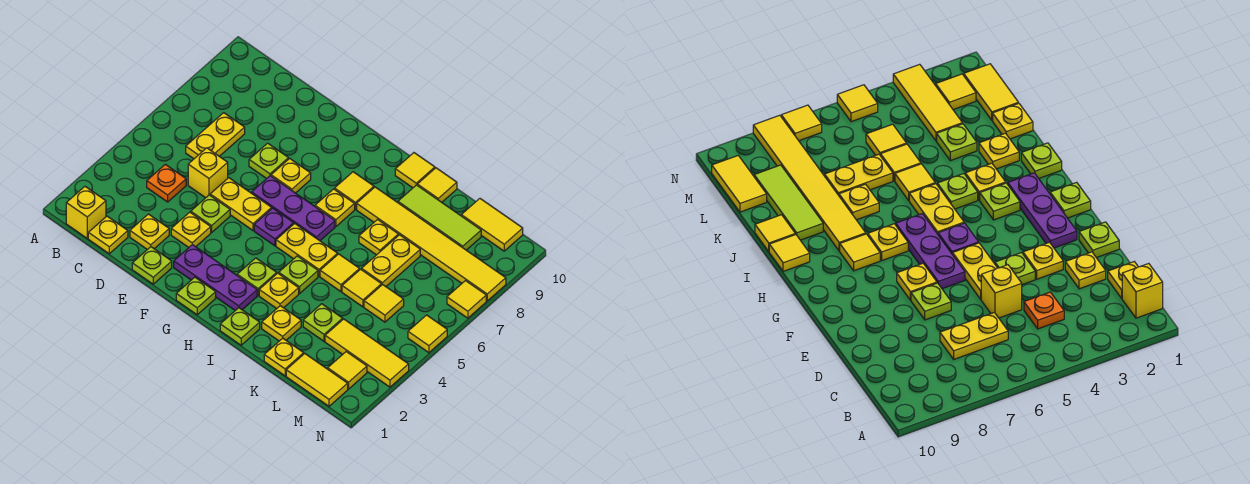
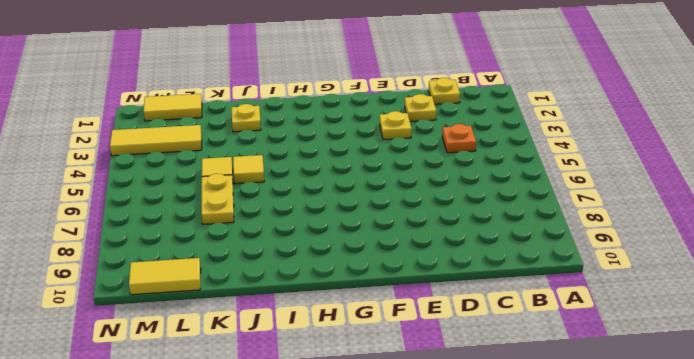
none -> yellow brick B1 level 1
none -> yellow plate C6:C7 level 1
none -> yellow brick D5 level 1
none -> lime plate E1 level 1

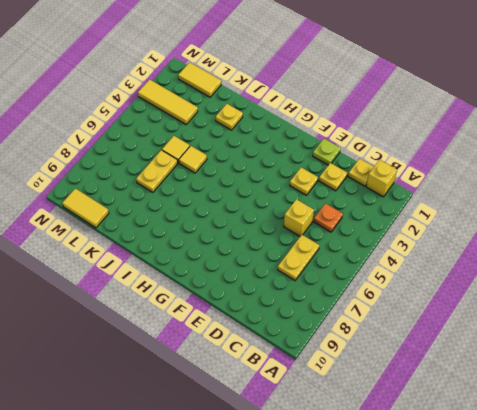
none -> lime plate E4 level 1
none -> yellow plate E5:F5 level 1
none -> lime plate E7 level 1
none -> purple plate F2:H2 level 1

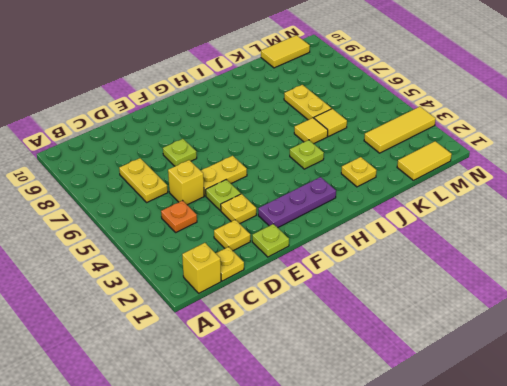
none -> purple plate F6:H6 level 1
none -> yellow plate F7 level 1
none -> lime plate G1 level 1
none -> purple plate G5 level 1

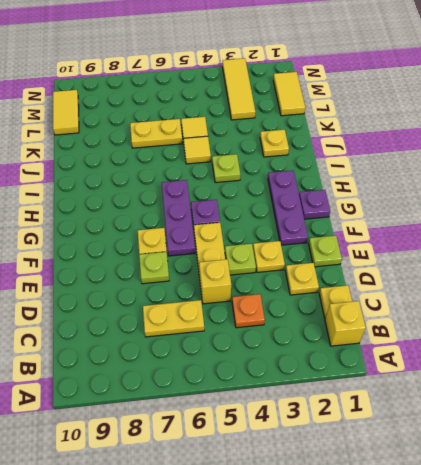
purple plate G1 level 1 -> lime plate G1 level 1
none -> lime plate H3 level 1
none -> yellow plate H5:I5 level 1
none -> yellow plate H7 level 1
none -> yellow tile H8 level 1

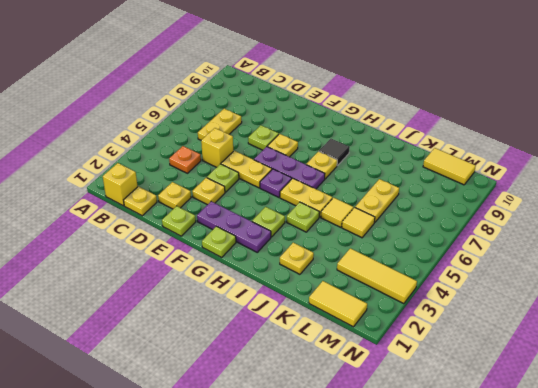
black tile H8 level 1 -> yellow tile H8 level 1
none -> lime plate I1 level 1
none -> yellow plate I3 level 1
none -> yellow tile I8:N8 level 1
none -> yellow tile I10 level 1

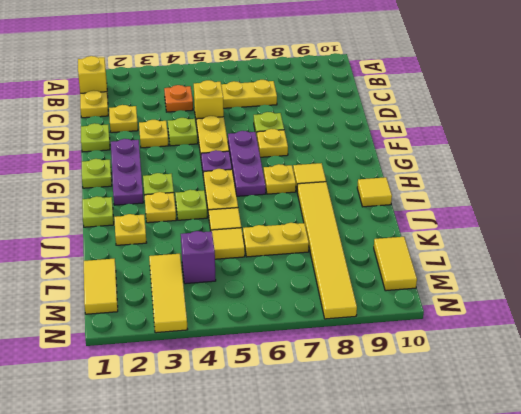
purple brick L4 level 1 -> none
none -> yellow plate J7 level 1
none -> lime tile J9:L9 level 1
none -> yellow tile J10 level 1
none -> yellow plate K1 level 1

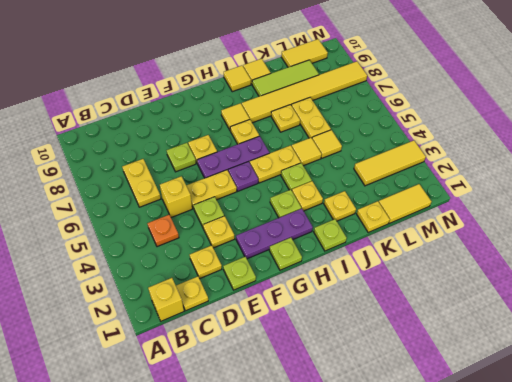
none -> lime plate K3 level 1
none -> yellow tile L5 level 1
none -> yellow tile M2 level 1
none -> yellow tile N5 level 1

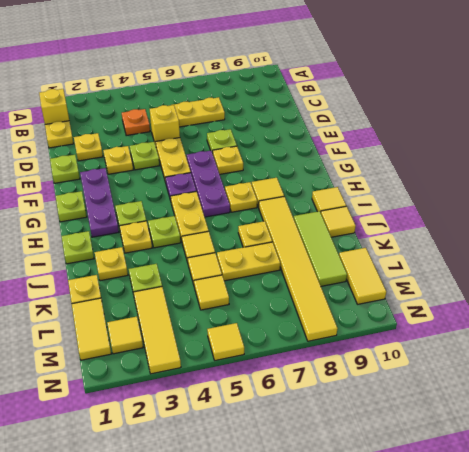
none -> yellow tile N7 level 1

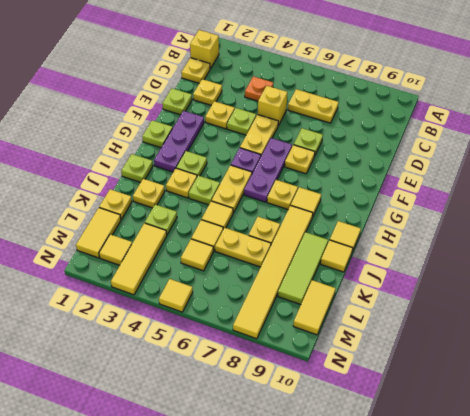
none -> yellow tile N7 level 1

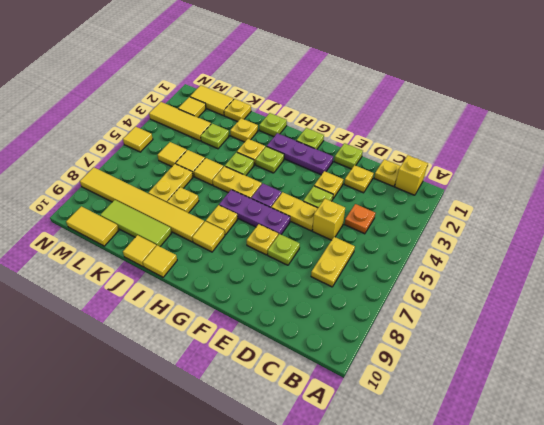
none -> yellow tile N7 level 1

